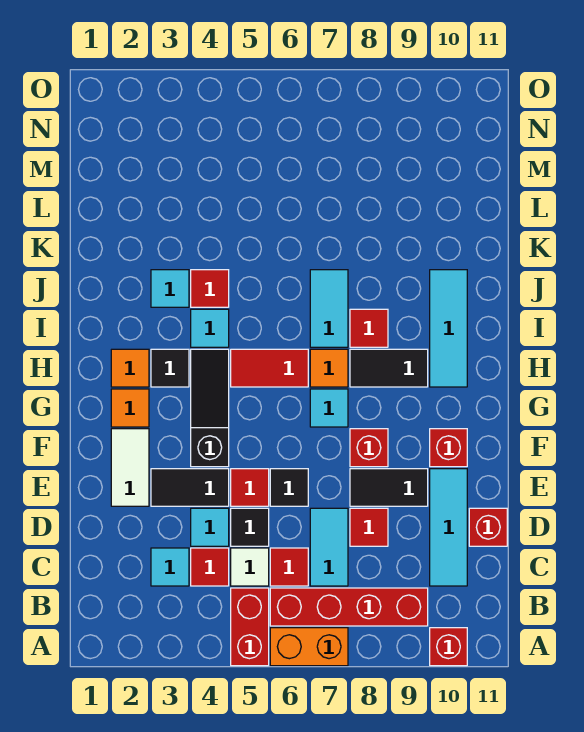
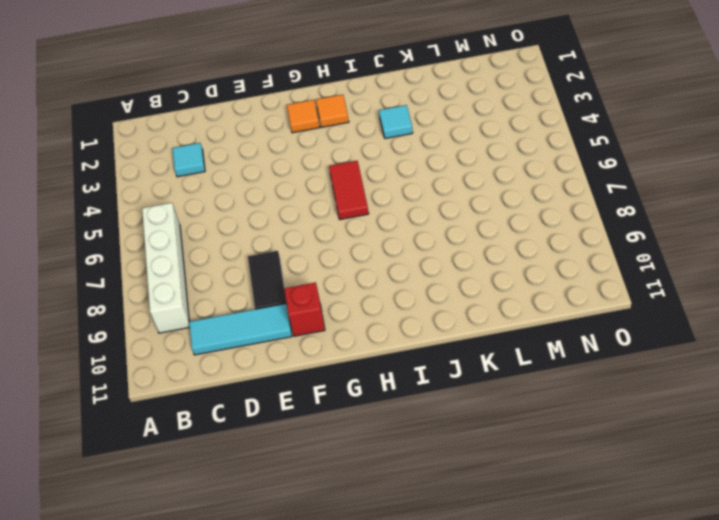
white brick B6:B9 level 1 -> red brick B6:B9 level 1
none -> red brick A5:B5 level 1
none -> orange brick A6:A7 level 1
none -> red brick A10 level 1
none -> red tile C4 level 1

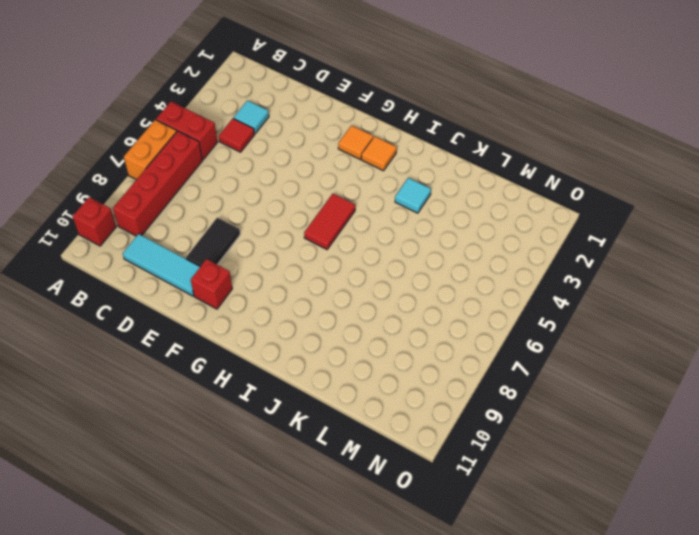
none -> white tile C5 level 1
none -> red tile C6 level 1
none -> cyan tile C7:D7 level 1
none -> cyan tile D4 level 1

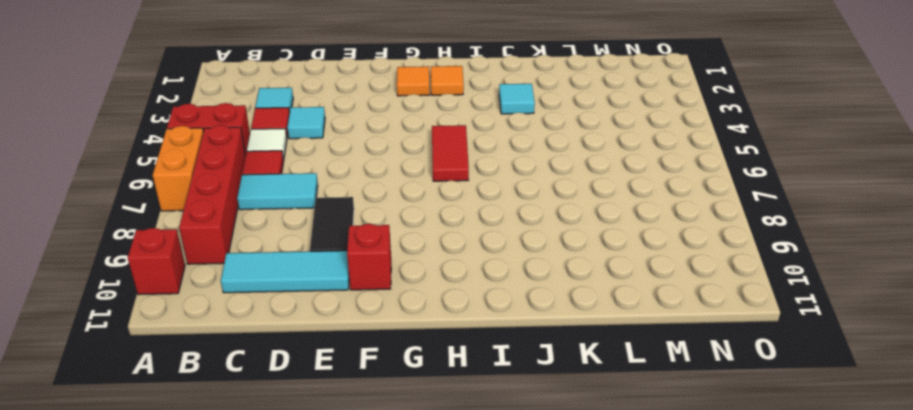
none -> black tile D5 level 1
none -> red tile D8 level 1
none -> red brick D11 level 1
none -> white tile E2:F2 level 1

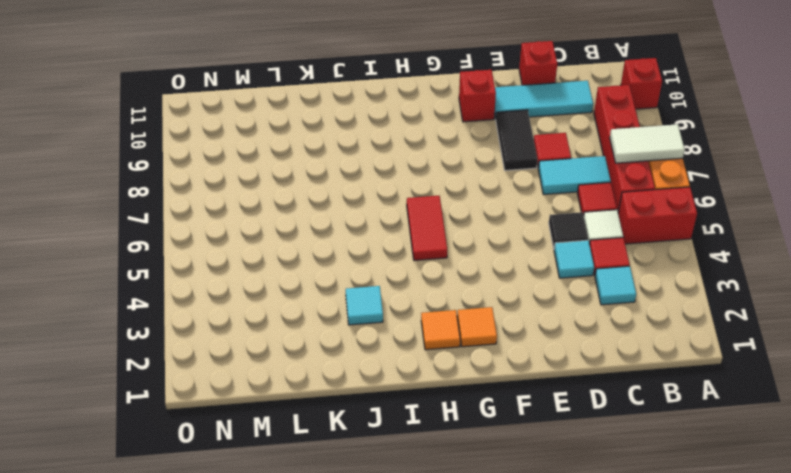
white tile A7:B7 level 2 -> white tile E2:F2 level 1
none -> black tile E3:E4 level 1
none -> red tile E5 level 1
none -> black tile E6 level 1
none -> black slope F4:H4 level 1 top F

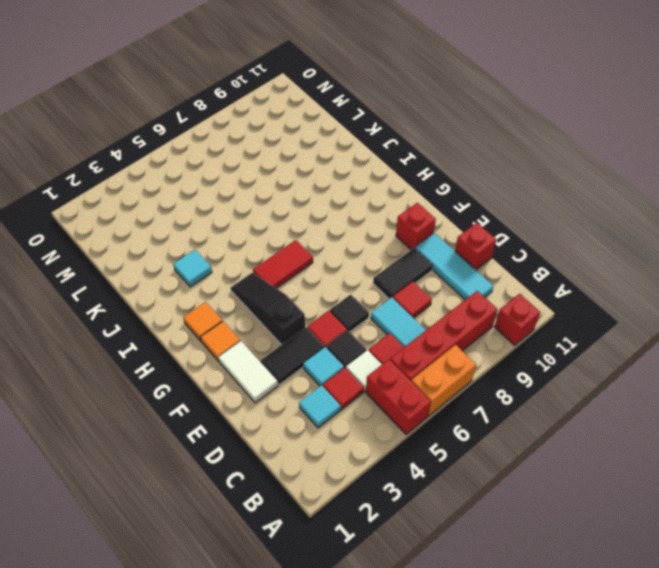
none -> red brick F8 level 1
none -> cyan tile G7 level 1
none -> black tile H3 level 1
none -> orange tile H7 level 1

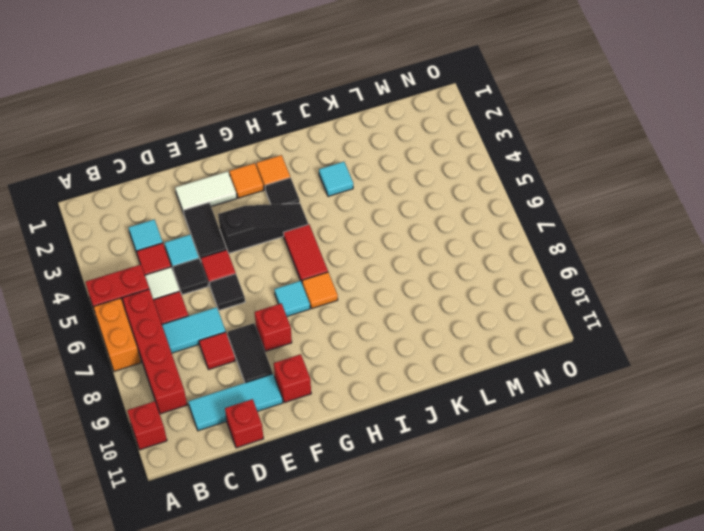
none -> black tile H8:H9 level 1
none -> cyan tile H10:J10 level 1
none -> cyan tile I4 level 1
none -> cyan tile I7:J7 level 1

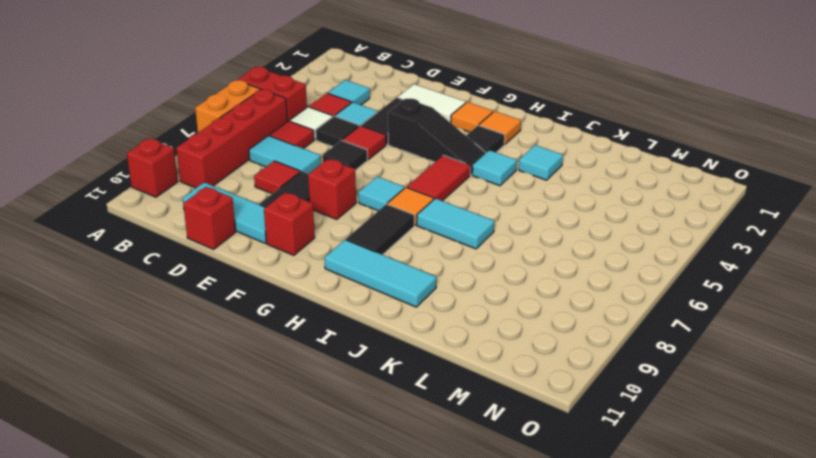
none -> red tile I8 level 1
none -> red tile J4 level 1

